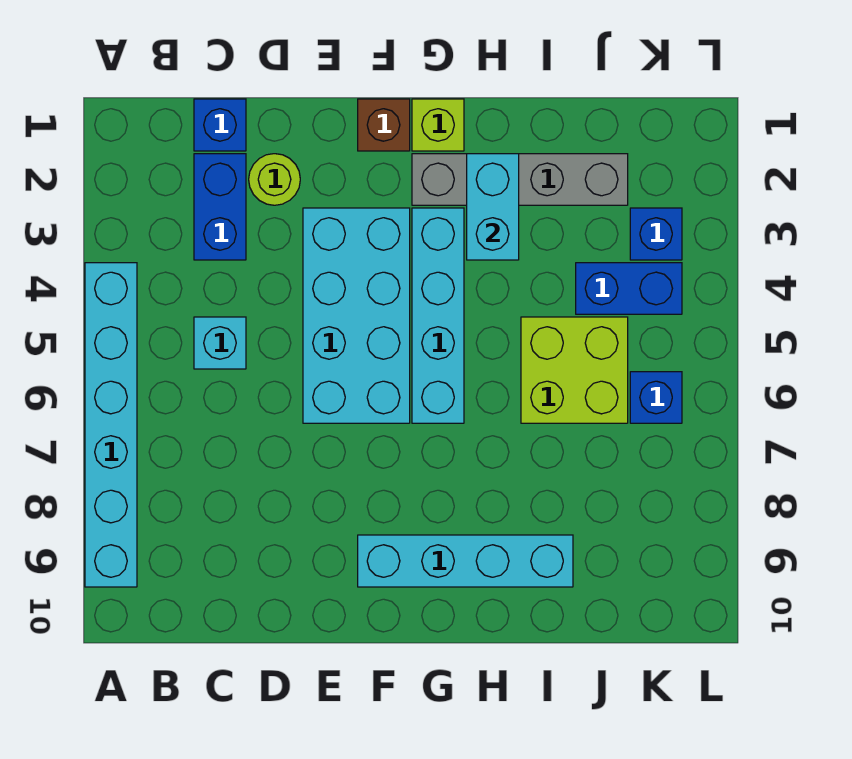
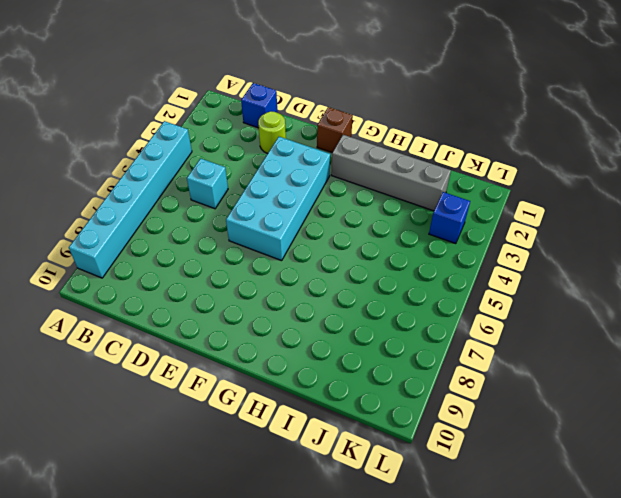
none -> blue brick C2:C3 level 1
none -> cyan brick F9:I9 level 1
none -> lime brick G1 level 1

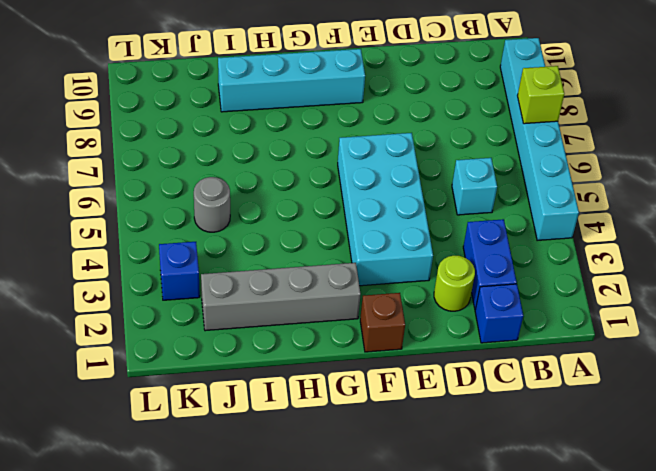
lime brick A7 level 2 -> lime brick G1 level 1
grey round brick J5 level 1 -> lime brick I5:J6 level 1
none -> cyan brick G3:G6 level 1
none -> blue brick J4:K4 level 1
none -> blue brick K6 level 1

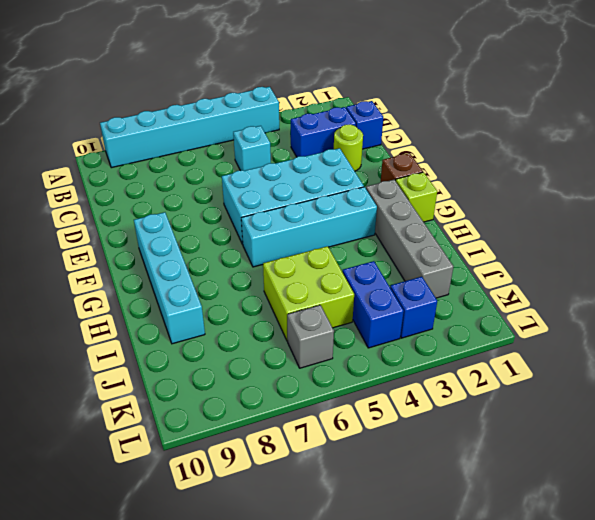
grey brick K6 level 1 -> blue brick K6 level 1
none -> cyan brick H2:H3 level 2

